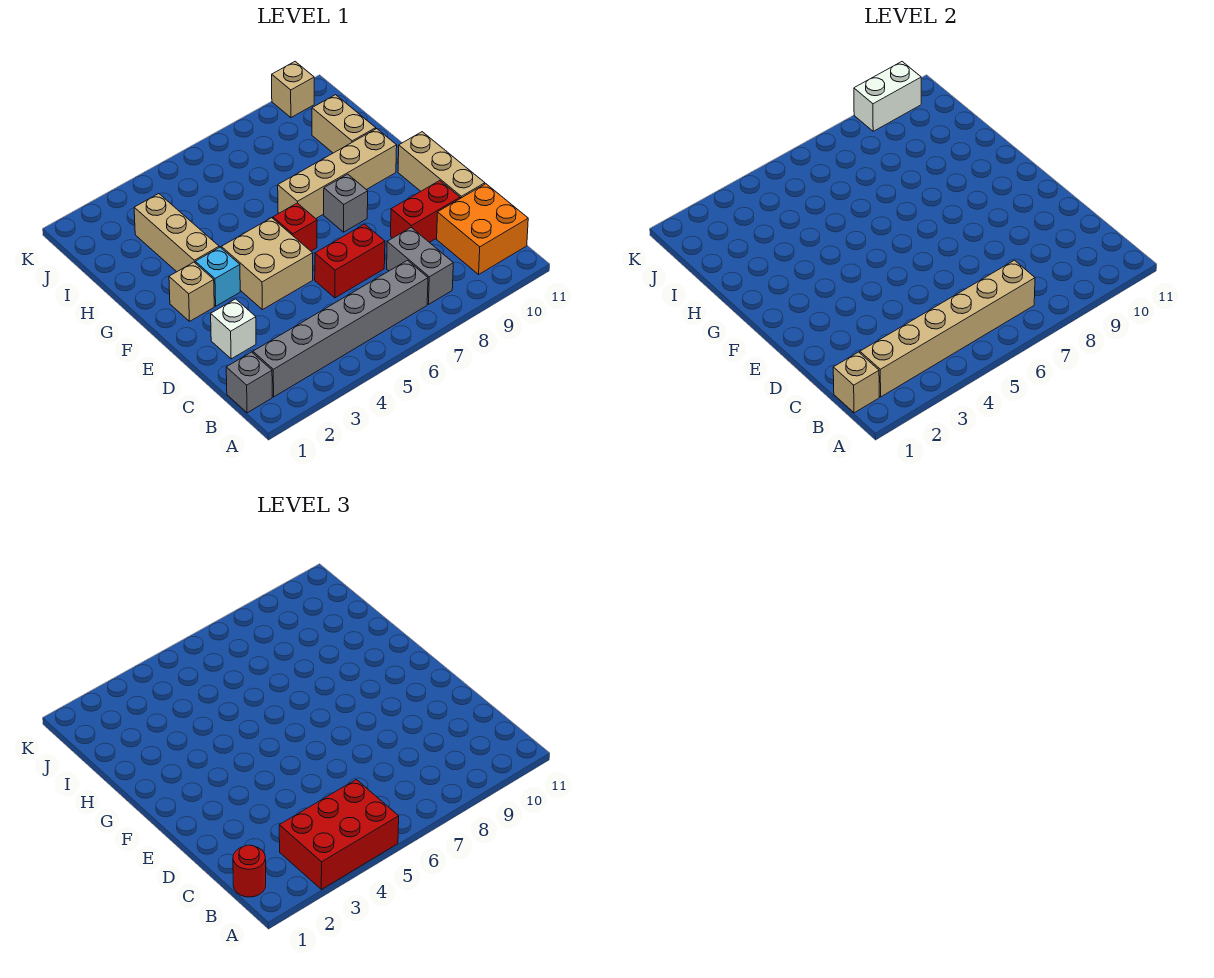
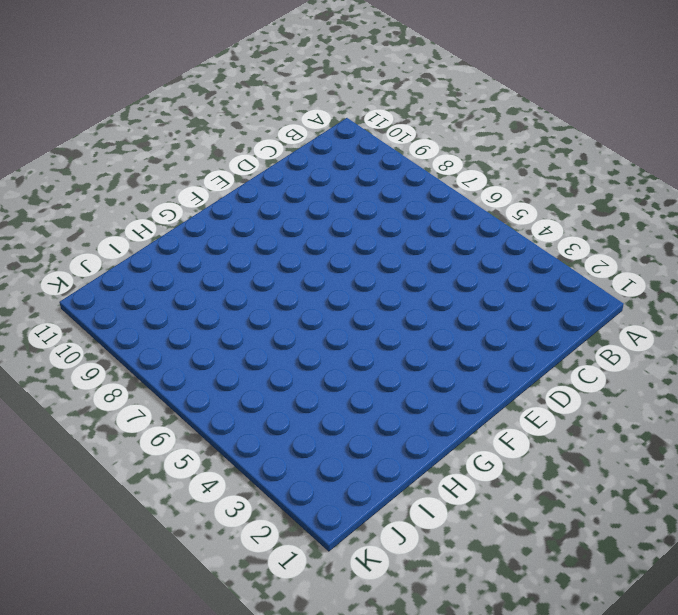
none -> grey brick B1 level 1
none -> grey brick B2:B7 level 1
none -> grey brick B8:C8 level 1

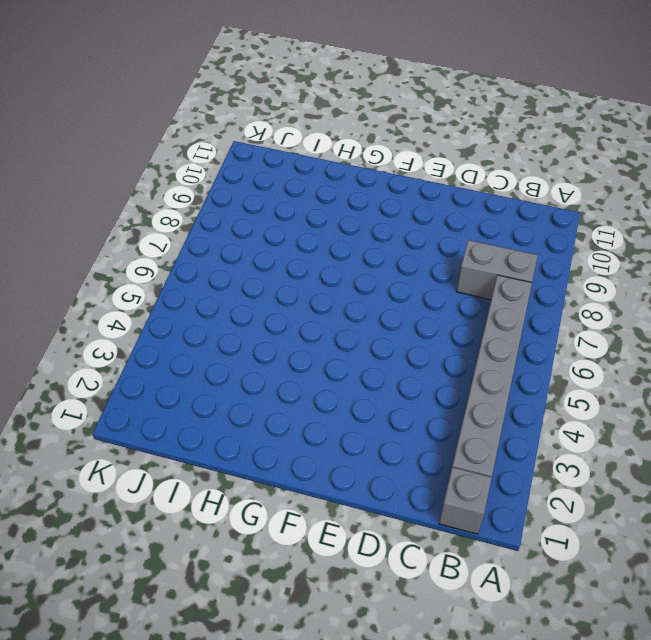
none -> orange brick B10:C11 level 1
none -> white brick D2 level 1
none -> red brick D6:D7 level 1

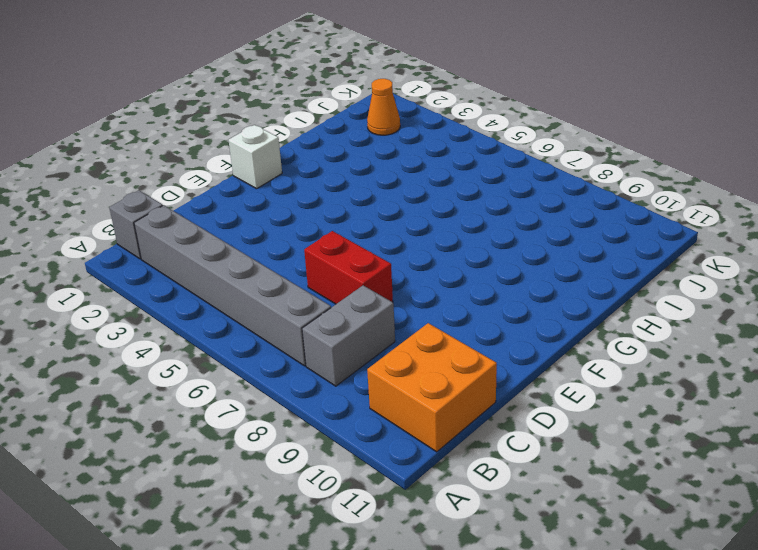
white brick F1 level 1 -> white brick D2 level 1
orange cone J2 level 1 -> none
none -> red brick D9:D10 level 1
none -> tan brick D11:F11 level 1
none -> tan brick E4:F5 level 1

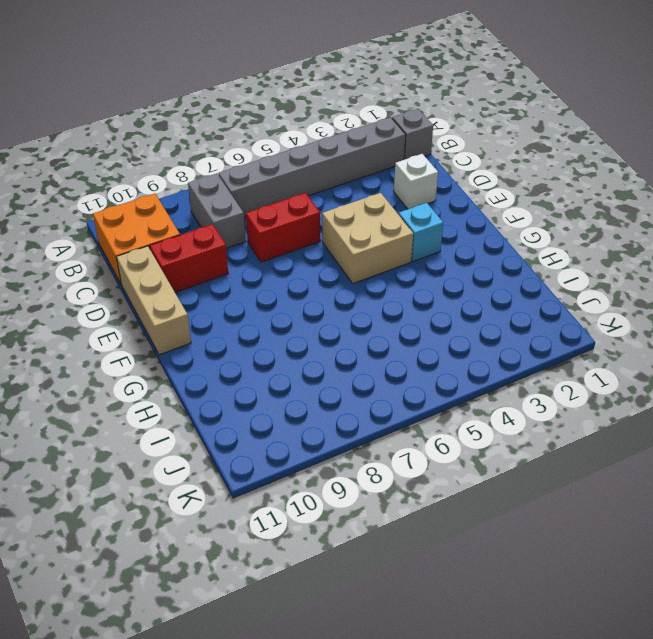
none -> tan brick F2 level 1
none -> red brick F6 level 1
none -> grey brick F8 level 1

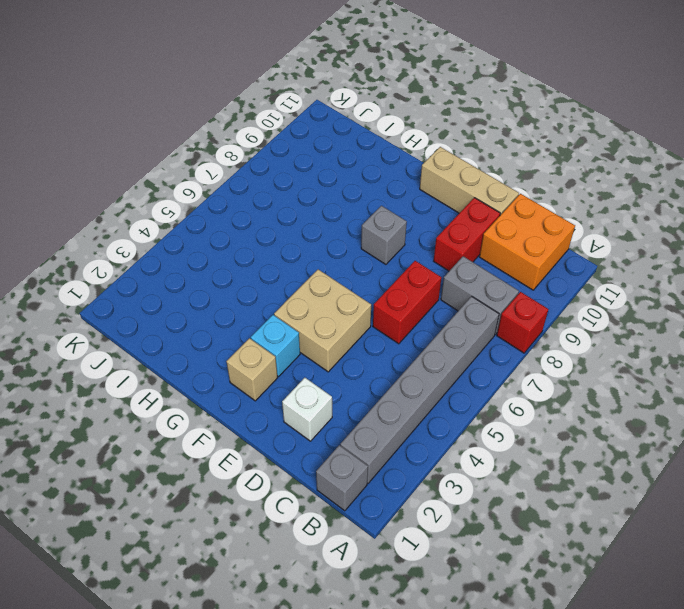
red brick A8 level 1 -> red brick F6 level 1
none -> tan brick G3:I3 level 1
none -> tan brick G7:G10 level 1
none -> tan brick H10:I10 level 1

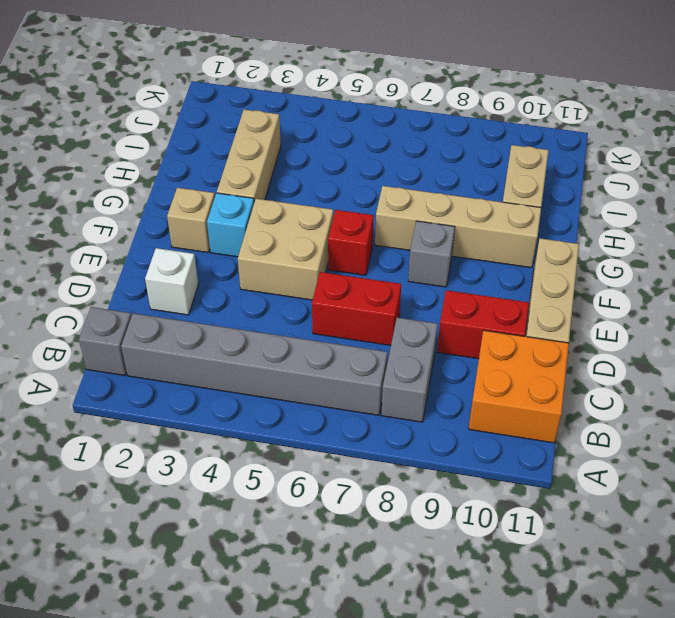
none -> tan brick K10 level 1
none -> tan brick B1 level 2
none -> tan brick B2:B7 level 2

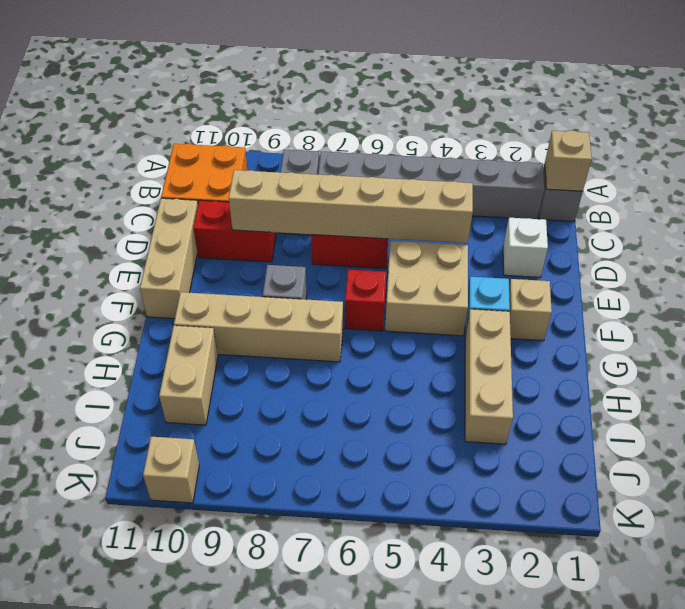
tan brick D4:D9 level 2 -> tan brick B2:B7 level 2
none -> white brick K9:K10 level 2
none -> red brick A3:B5 level 3
none -> red round brick B1 level 3

